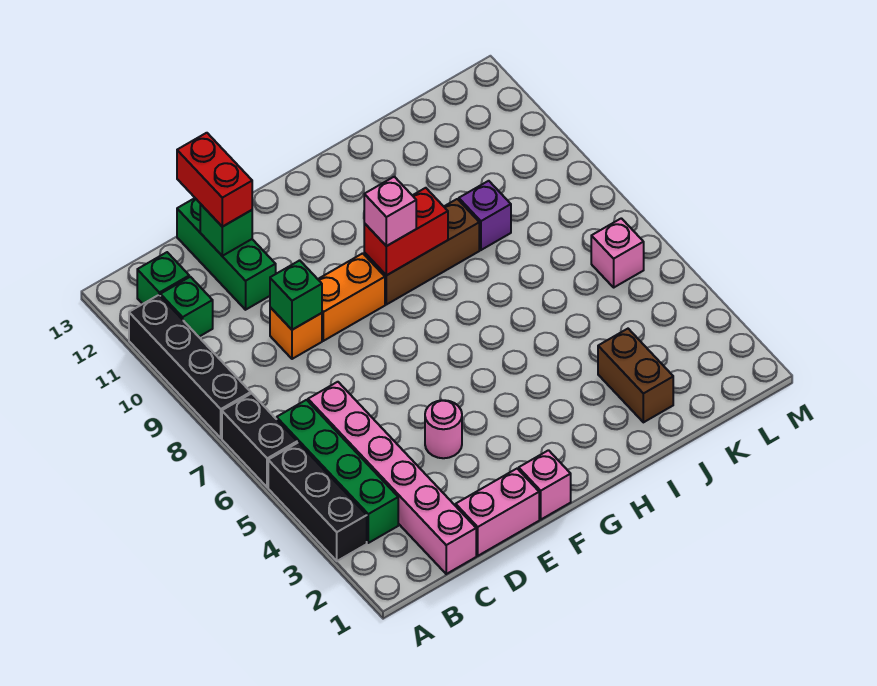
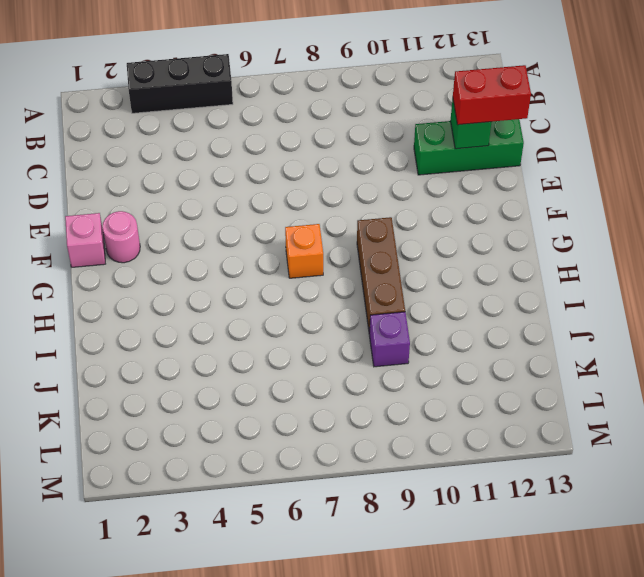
pink round brick F2 level 1 -> pink round brick E4 level 1
orange brick G7 level 1 -> orange brick D9 level 1
none -> black brick A6:A7 level 1
none -> black brick A8:A11 level 1
none -> green brick B3:B6 level 1

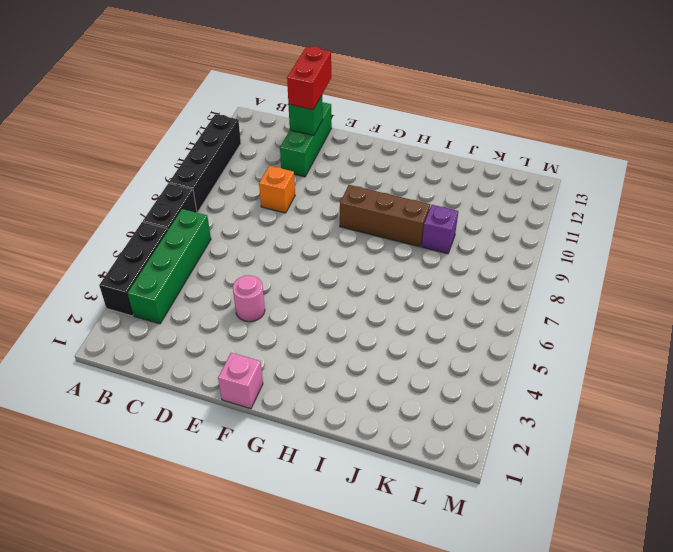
none -> green brick B11 level 1
none -> green brick B12 level 1
none -> pink brick C1:C6 level 1

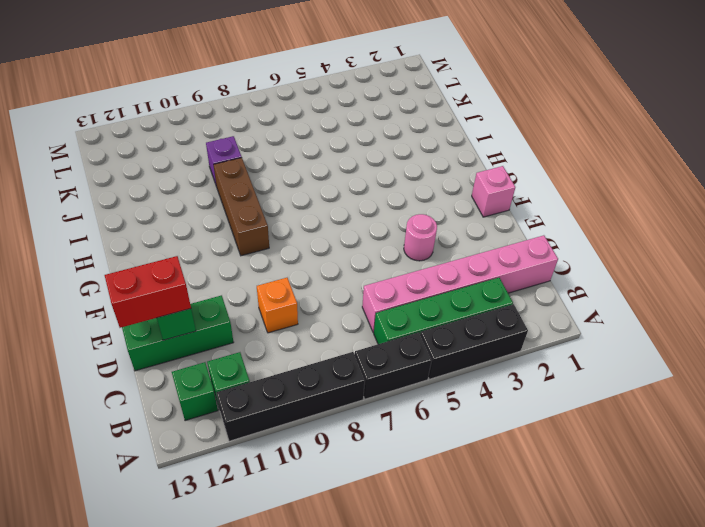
none -> pink brick D1:E1 level 1
none -> orange brick E9:F9 level 1
none -> brown brick J2:J3 level 1

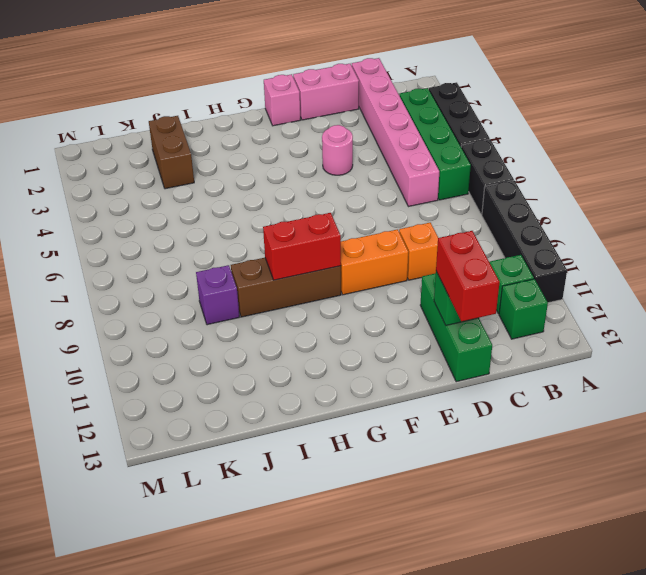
none -> pink brick L6 level 1
none -> green brick D9 level 2
none -> pink brick G9 level 3

